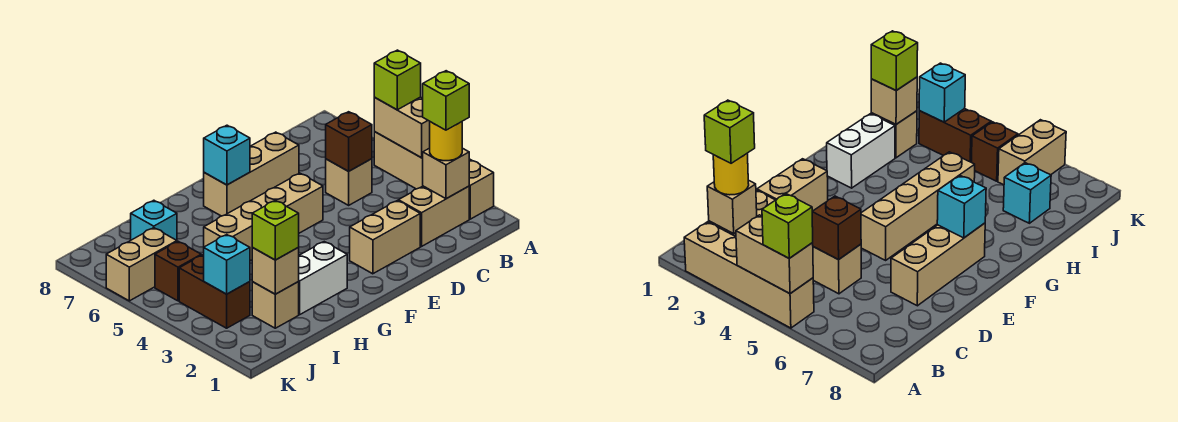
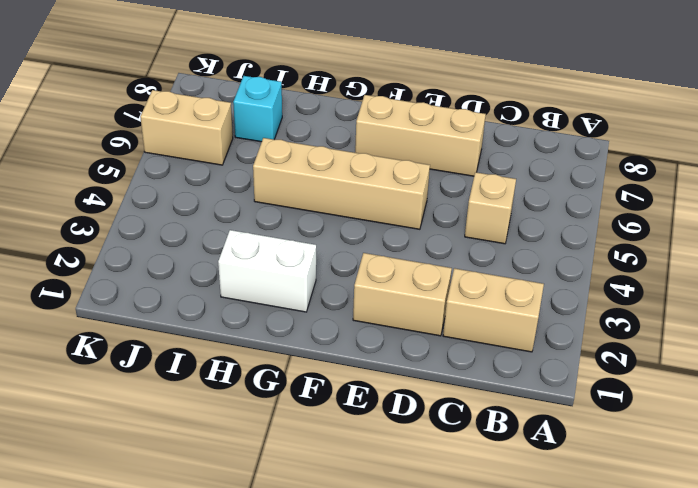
none -> tan brick A2:A5 level 1
none -> tan brick I2 level 1
none -> brown brick J3:J4 level 1

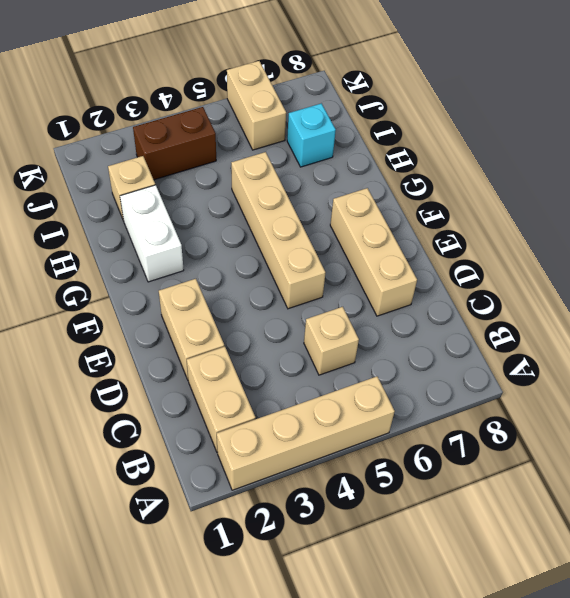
none -> brown brick J5 level 1
none -> tan brick A4:A5 level 2
none -> tan brick B2 level 2

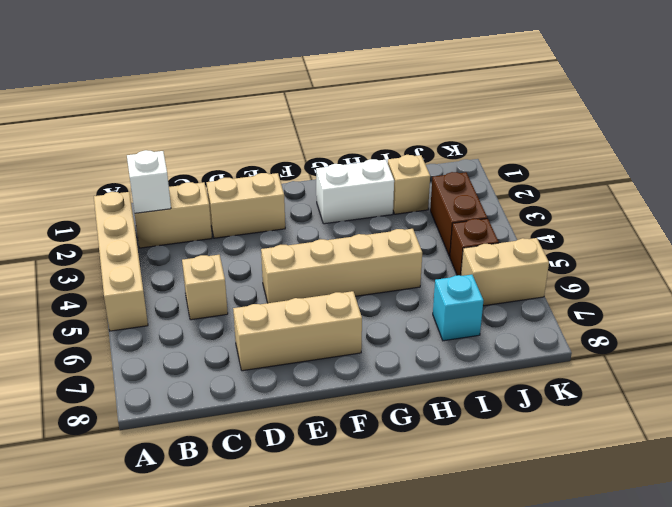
white brick B2 level 2 -> tan brick B2 level 2
none -> tan brick A4:A5 level 2
none -> brown brick C5 level 2
none -> cyan brick F7 level 2

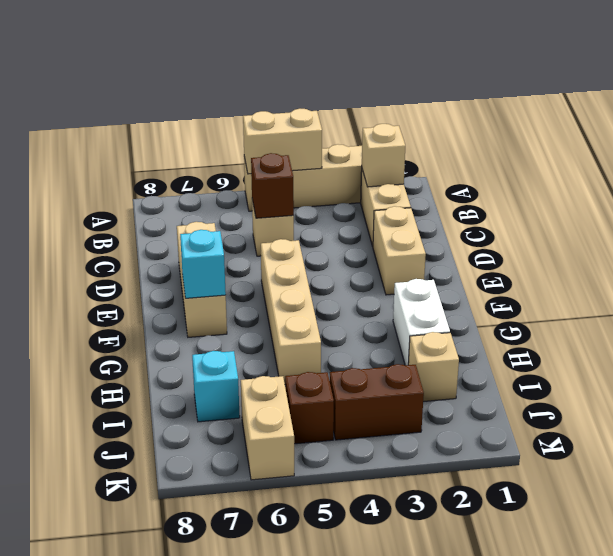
none -> tan brick I2 level 2
none -> cyan brick J3 level 2
none -> lime brick A5 level 3

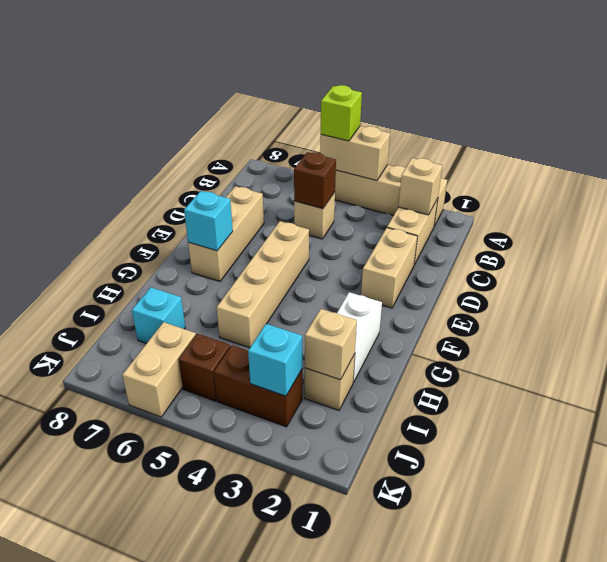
none -> yellow round brick B2 level 3
none -> lime brick I2 level 3
none -> lime brick B2 level 4

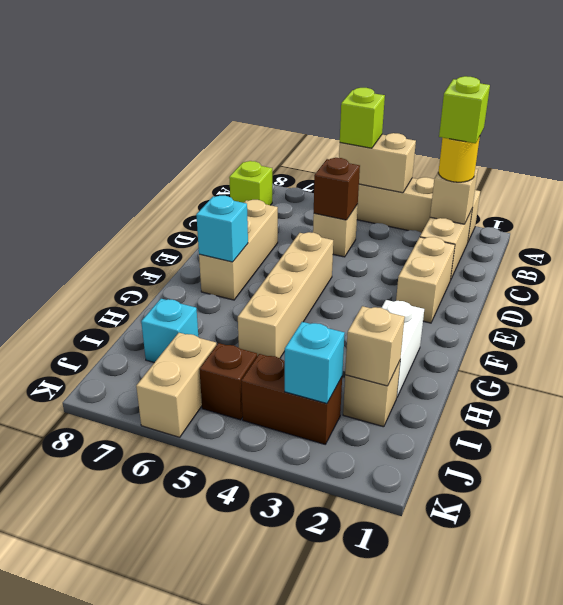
lime brick B8 level 1 -> lime brick I2 level 3

